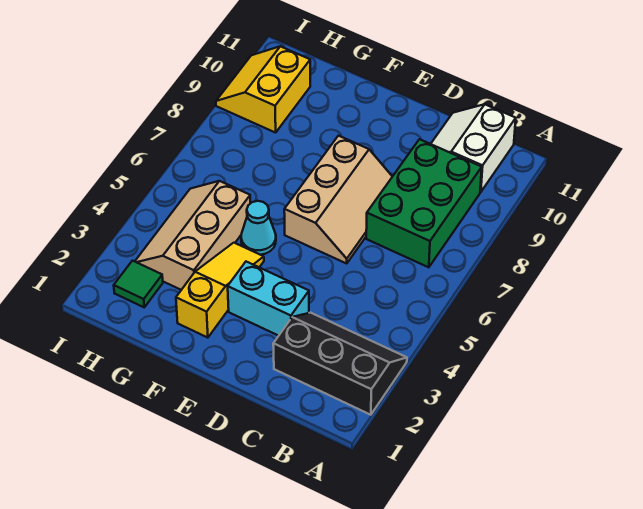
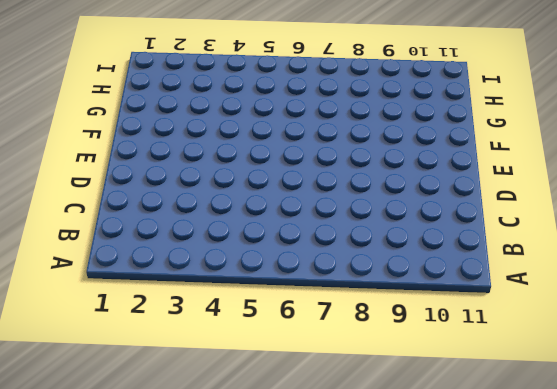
none -> black slope A2:C3 level 1 top 2
none -> green brick B7:C9 level 1

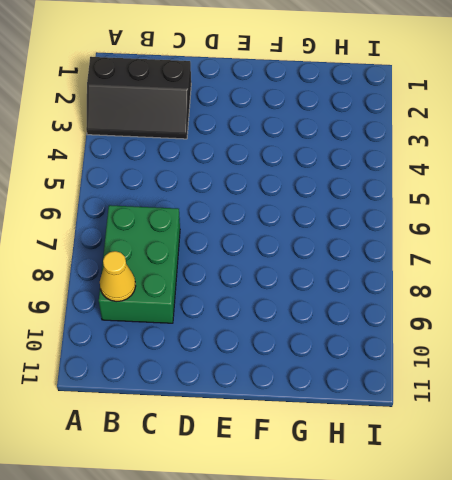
yellow cone B9 level 2 -> none
none -> white slope B10:C11 level 1 top B
none -> cyan brick D3:E3 level 1

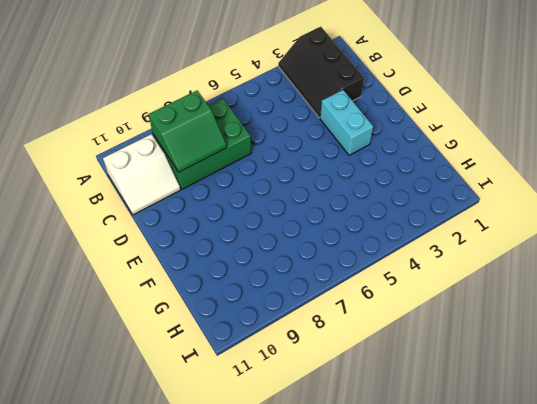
green slope B8:C9 level 2 top B -> none
none -> tan slope D6:E8 level 1 top E
none -> yellow slope F2:F4 level 1 top 2

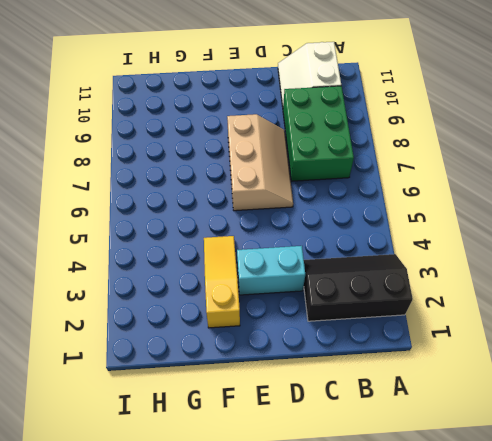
none -> cyan cone F5 level 1
none -> tan slope G3:H5 level 1 top G

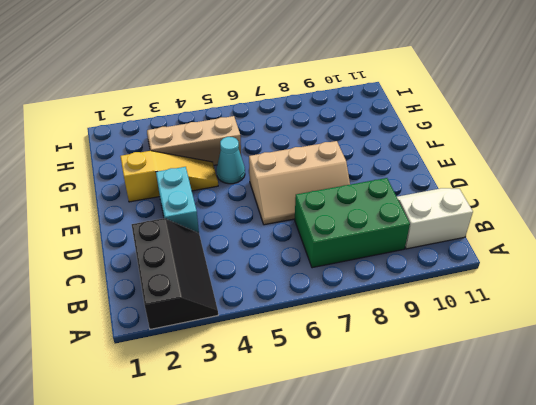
none -> green tile H2 level 1
none -> yellow slope H9:I10 level 1 top H

